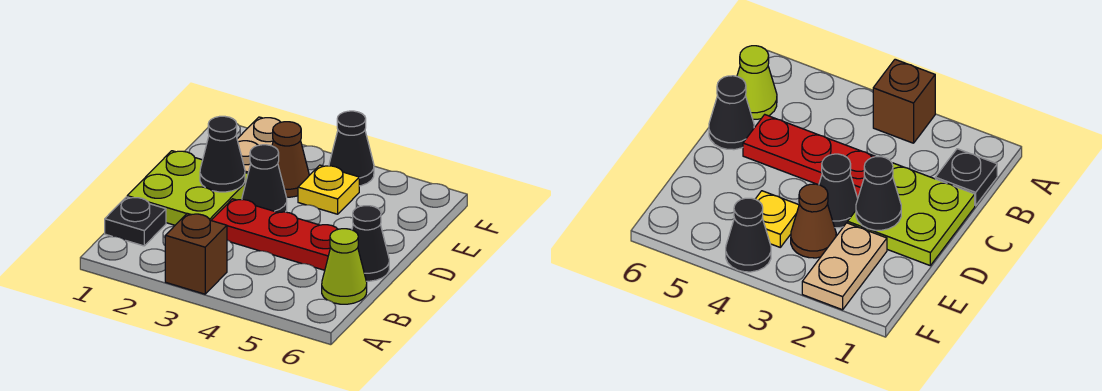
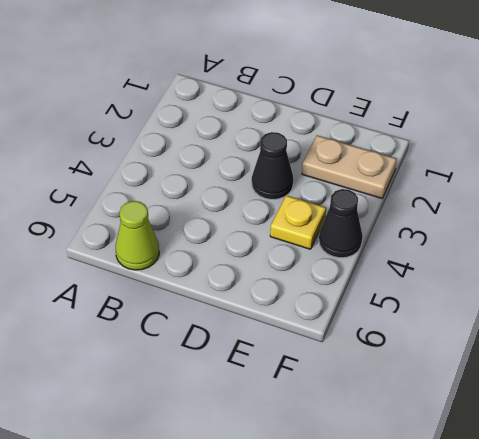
none -> brown brick A3 level 1
none -> black plate B1 level 1
none -> lime plate C1:D2 level 1

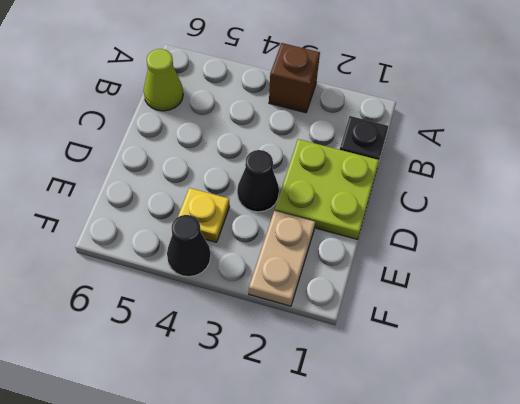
none -> red plate C3:C5 level 1
none -> black cone C6 level 1
none -> brown cone E3 level 1

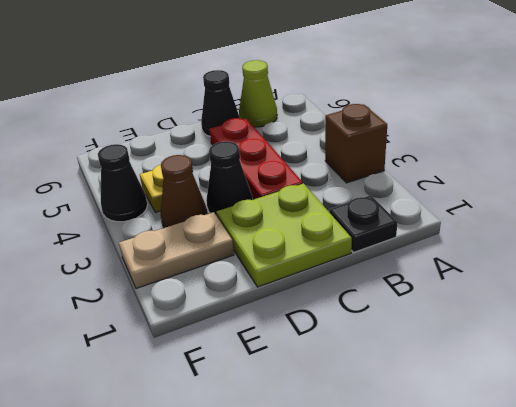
none -> black cone D2 level 2

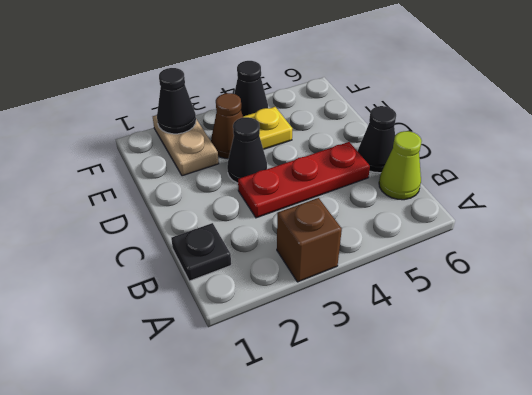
black cone F2 level 2 -> black cone D2 level 2
none -> lime plate C1:D2 level 1

